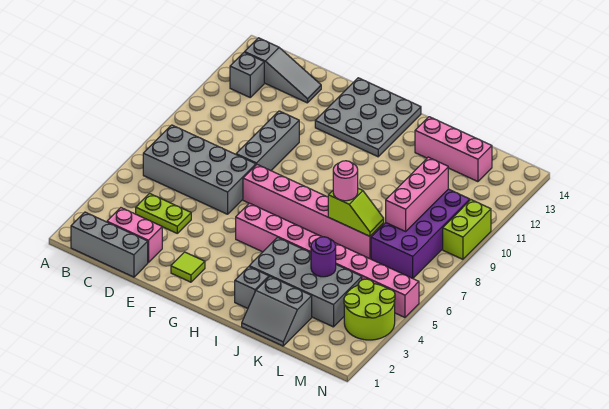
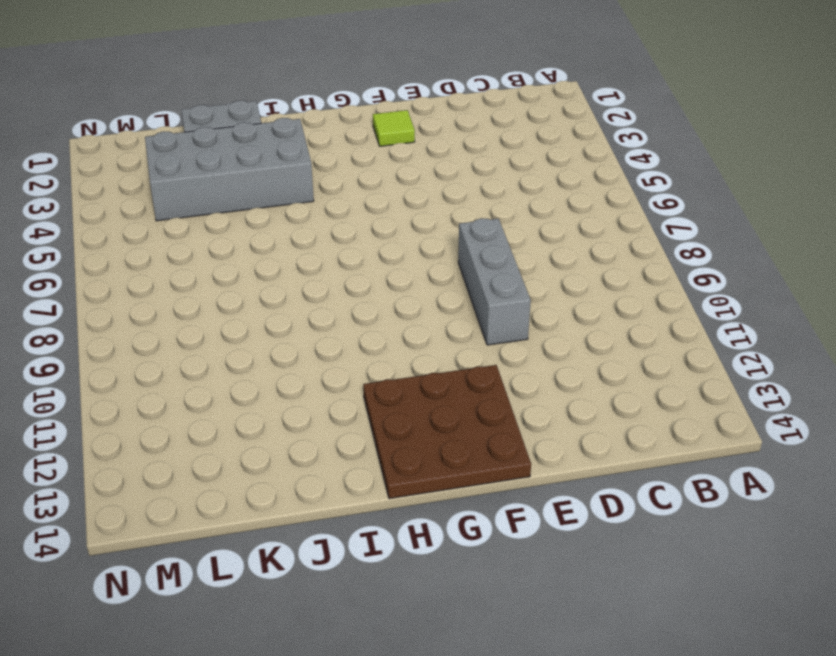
brown plate F12:H14 level 1 -> grey plate F12:H14 level 1
none -> grey brick B1:D1 level 1
none -> grey brick B6:E7 level 1
none -> grey brick B12 level 1

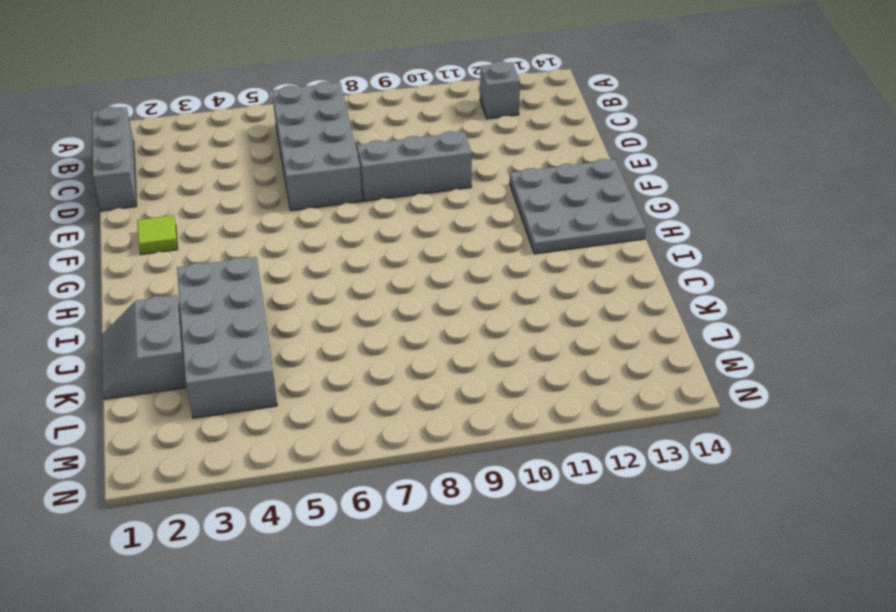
none -> grey slope B13:D13 level 1 top B
none -> pink brick C2:D2 level 1
none -> lime plate C4:D4 level 1

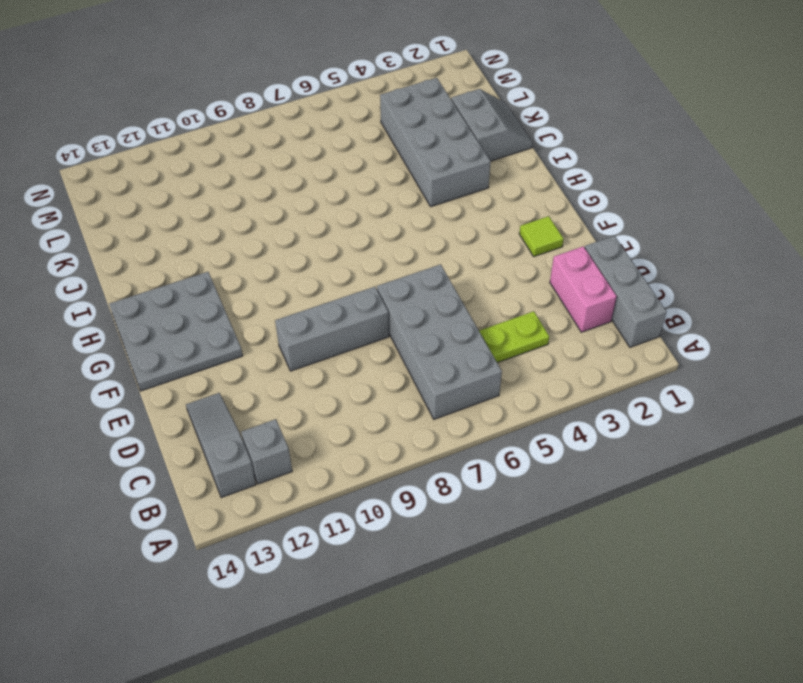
lime plate C4:C5 level 1 -> lime plate C4:D4 level 1
none -> pink brick F7:K7 level 1
none -> pink brick G5:N5 level 1
none -> grey brick I2 level 1

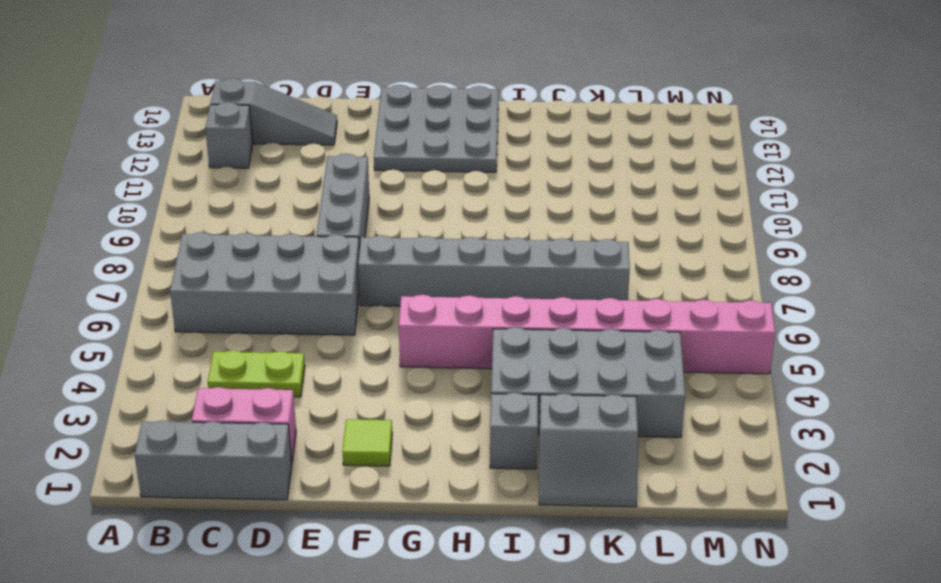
grey brick F7:K7 level 1 -> pink brick F7:K7 level 1
none -> pink brick J13:L13 level 1
none -> purple brick L7:M10 level 1
none -> lime round brick M3:N4 level 1

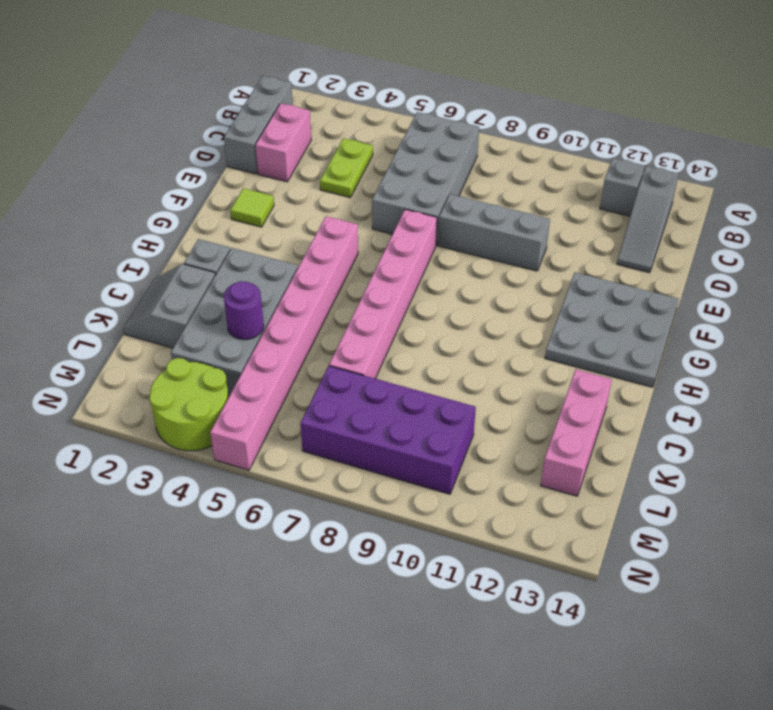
none -> lime brick N9:N10 level 1
none -> lime slope J7:K7 level 2 top J
none -> pink brick L8:L10 level 2

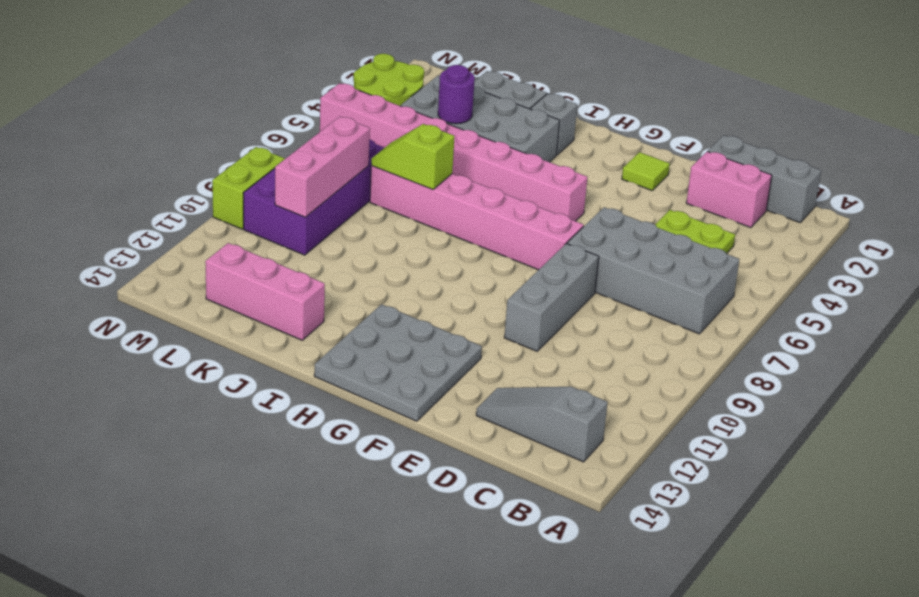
none -> grey brick B12 level 1
none -> pink round brick J7 level 3

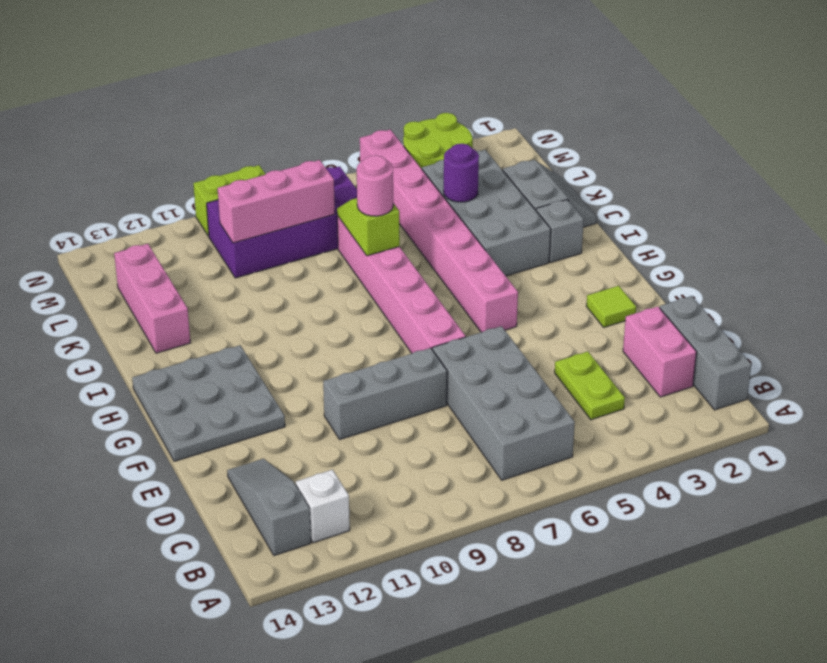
white brick B12 level 1 -> grey brick B12 level 1

